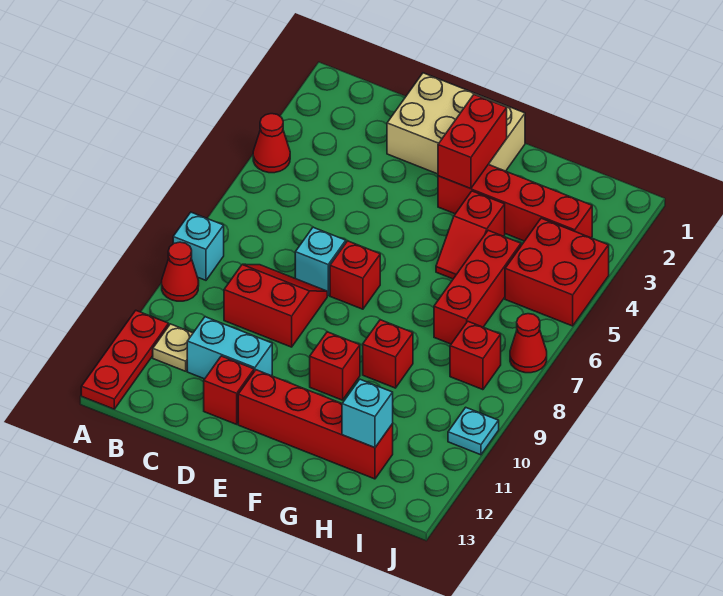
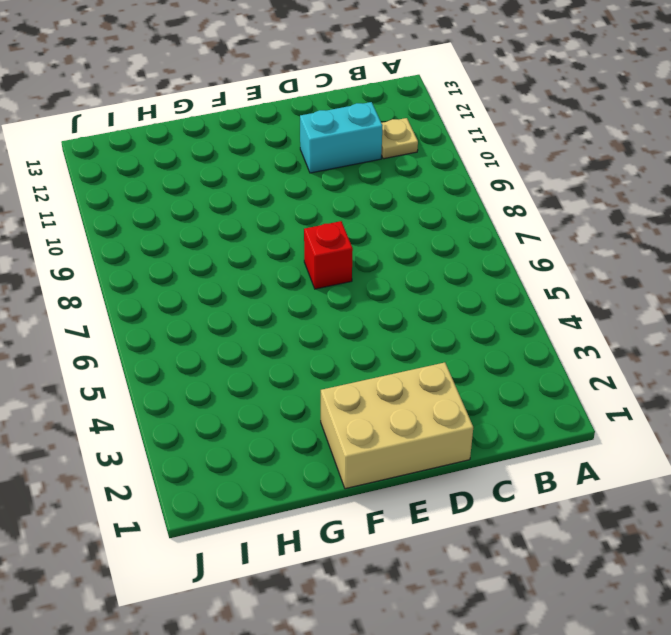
none -> red cone A4 level 1
none -> cyan brick A8 level 1
none -> red cone A9 level 1

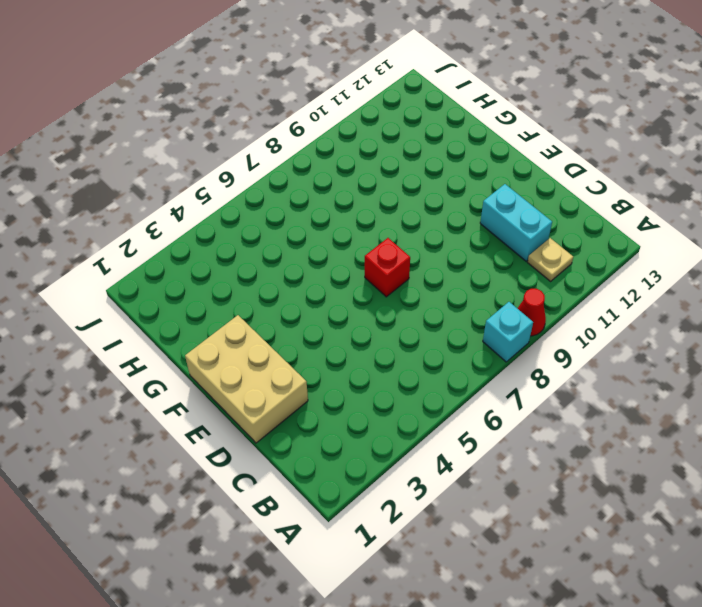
none -> red cone A4 level 1
none -> red plate A11:A13 level 1
none -> red slope C8:D9 level 1 top 9

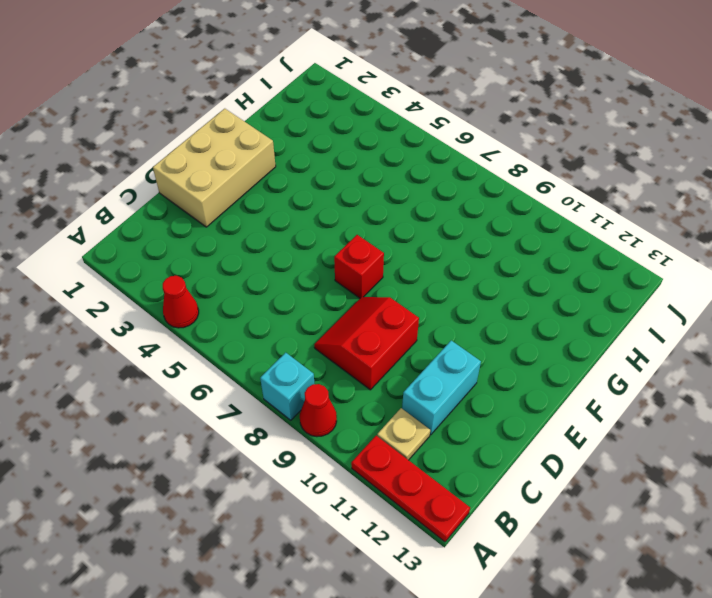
none -> cyan brick D7 level 1
none -> red brick D12 level 1
none -> red brick E12:H12 level 1

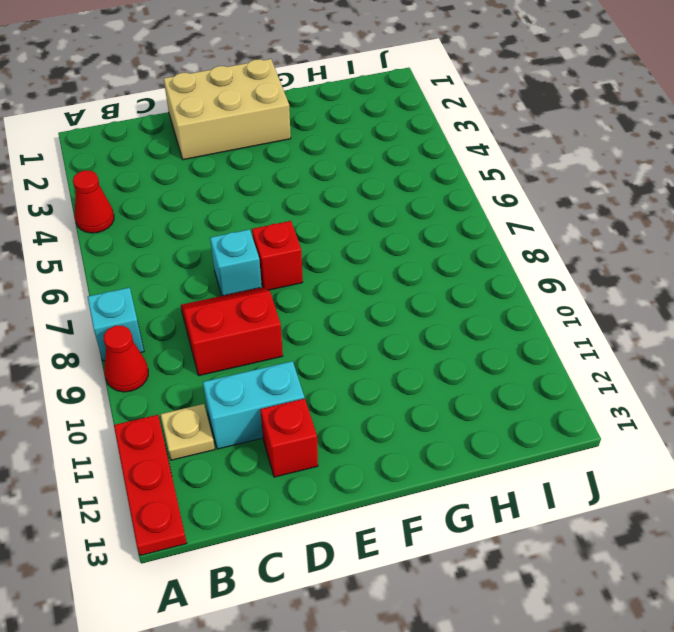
none -> red brick E12:H12 level 1
none -> red brick F3:I3 level 1
none -> red brick F10 level 1

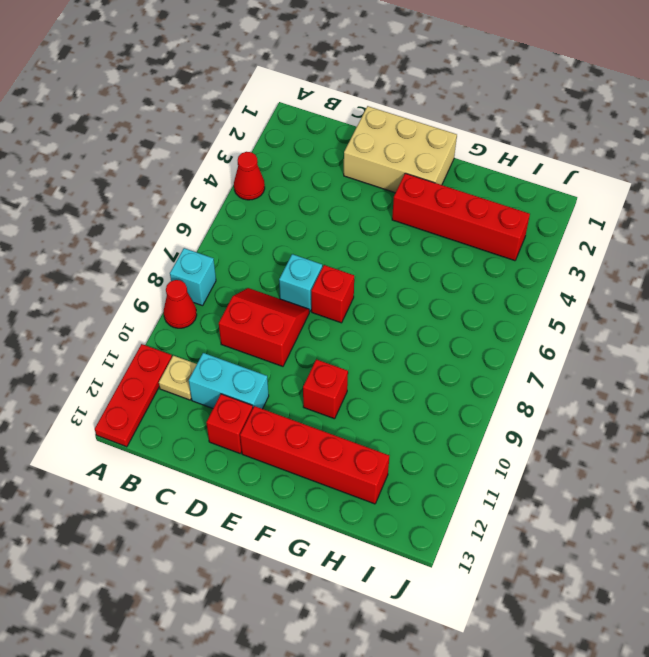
none -> red slope G4:G5 level 1 top 4
none -> red brick G9 level 1
none -> red brick H5:H7 level 1

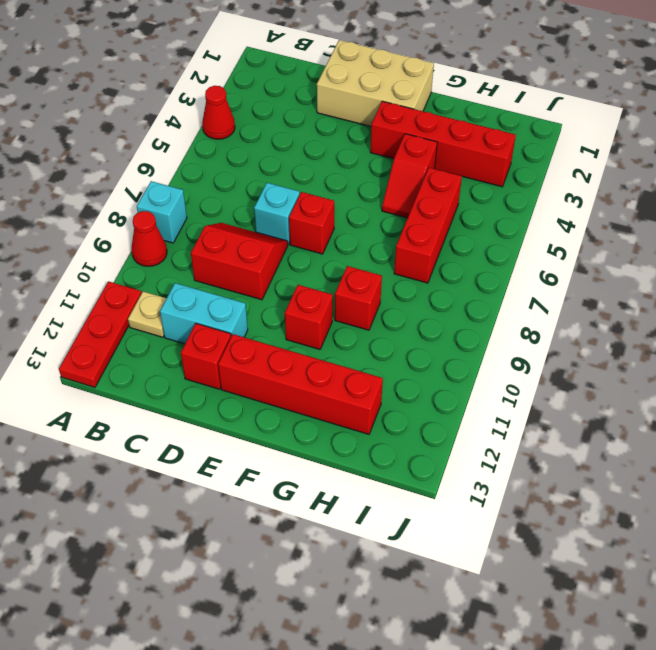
none -> red brick I4:J5 level 1
none -> red brick I8 level 1
none -> red cone J7 level 1

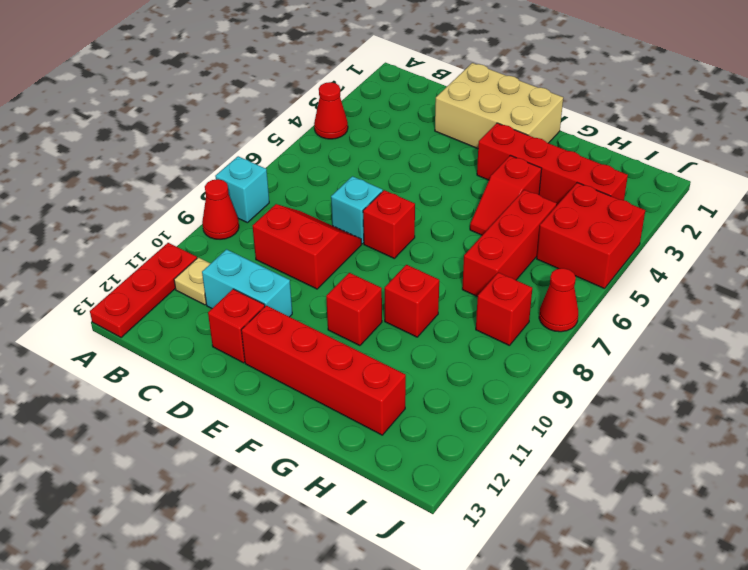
none -> cyan plate J10 level 1
none -> red brick F2:F3 level 2
none -> cyan brick H12 level 2

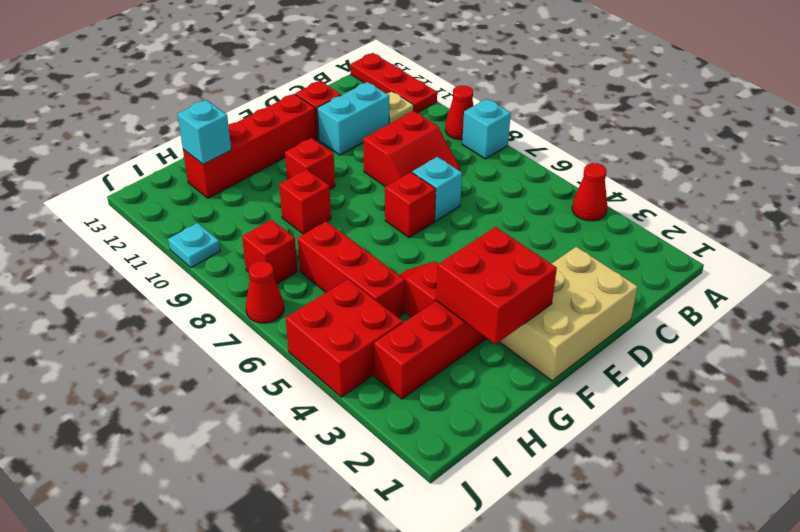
red brick F2:G3 level 2 -> red brick F2:F3 level 2

